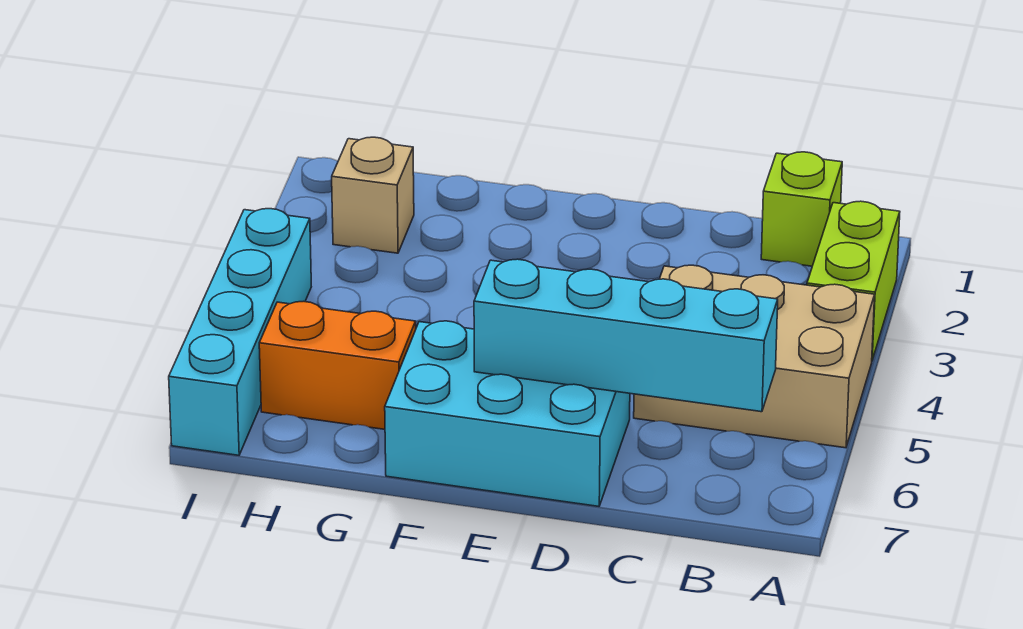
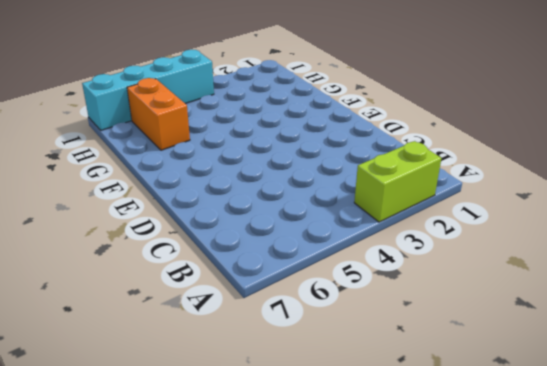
none -> tan brick A4:C5 level 1
none -> lime brick B1 level 1

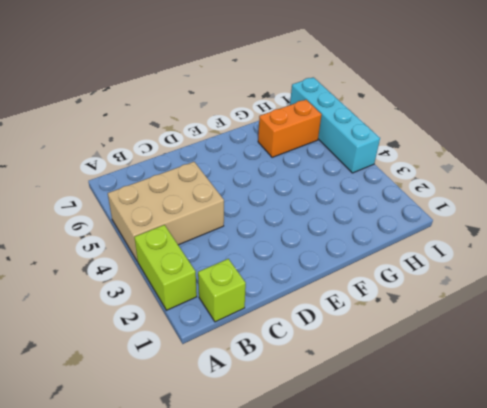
none -> cyan brick D6:F7 level 1
none -> tan brick H2 level 1

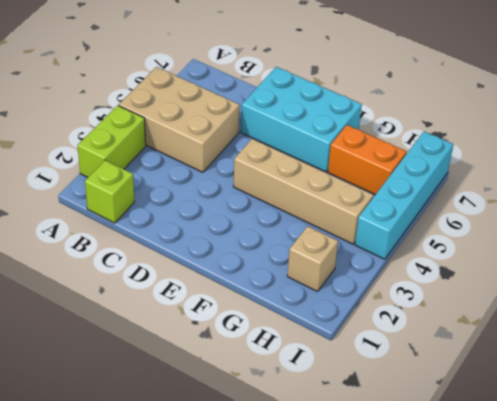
tan brick E4:H4 level 1 -> none
none -> cyan brick B6:E6 level 2

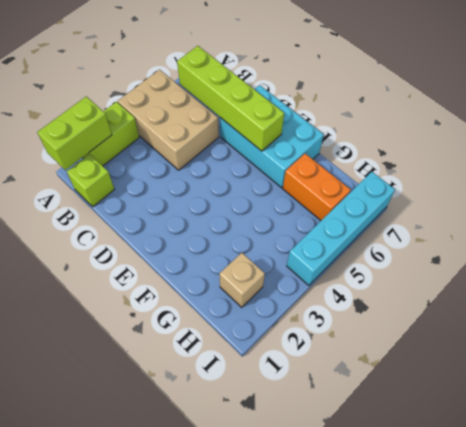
lime brick A1:A2 level 2 -> none
lime brick B6:E6 level 2 -> cyan brick B6:E6 level 2

